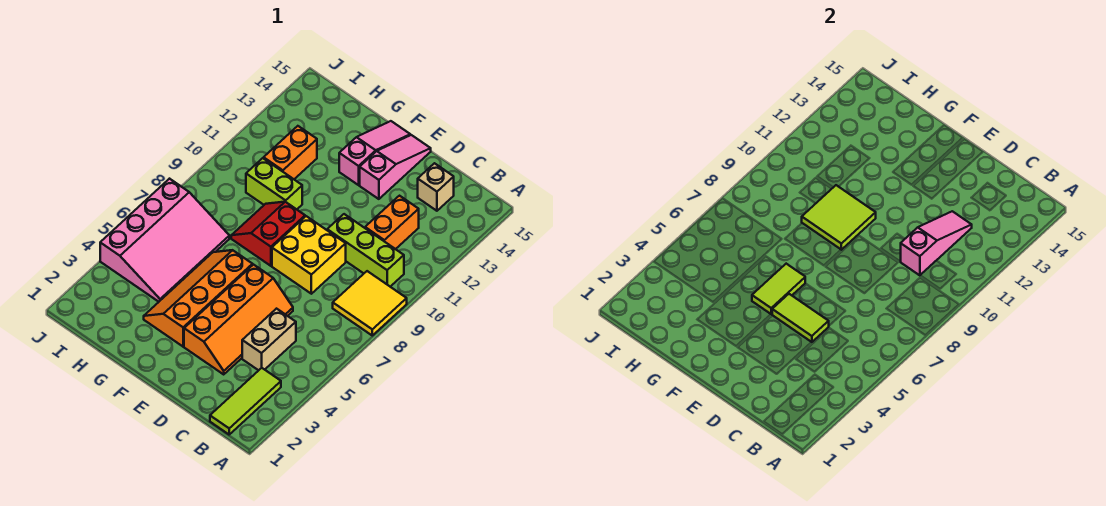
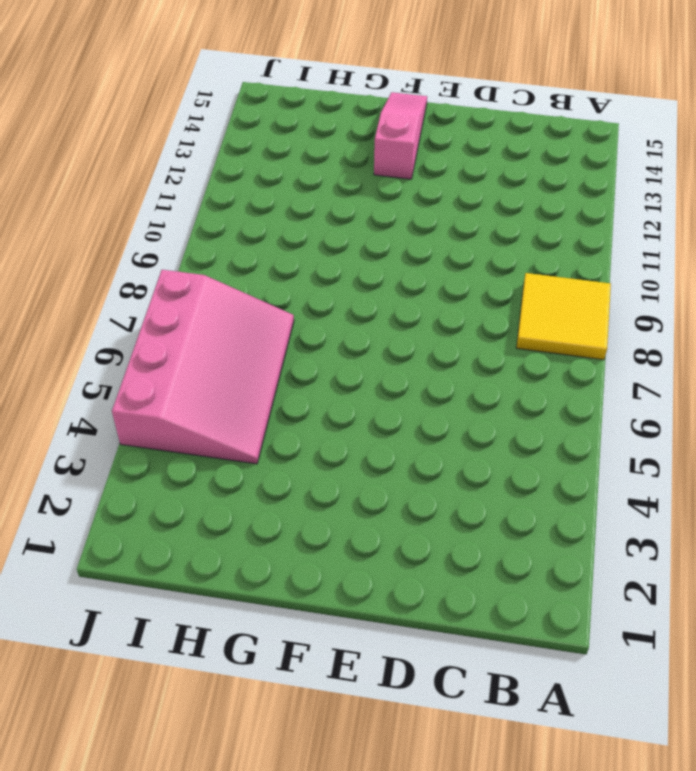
none -> lime tile B1:B3 level 1
none -> lime brick B10:D10 level 1
none -> tan brick C4:C5 level 1

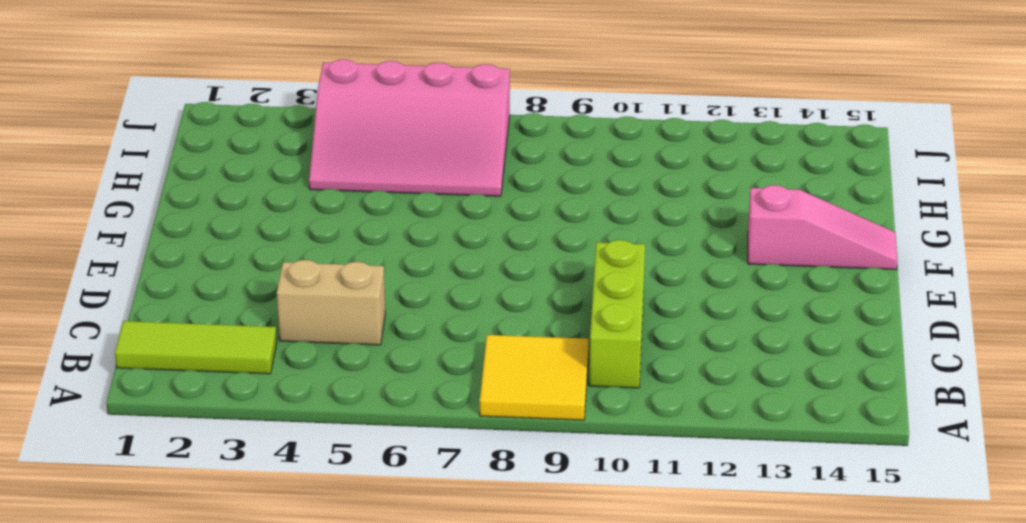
none -> orange brick C11:C12 level 1
none -> tan brick C14 level 1
none -> orange slope D3:E6 level 1 top E

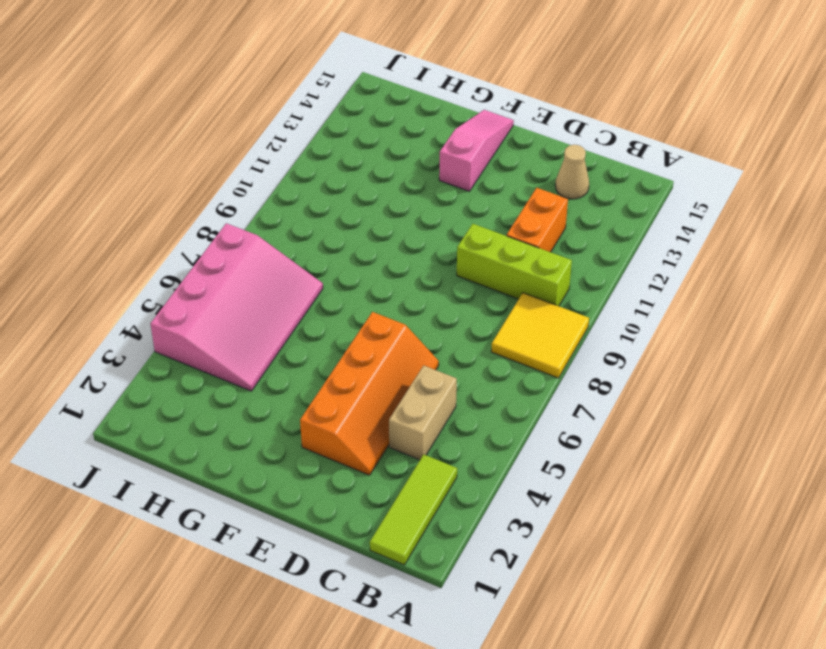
tan cone C14 level 1 -> tan brick C14 level 1
none -> yellow brick D8:E9 level 1
none -> pink slope E13:E15 level 1 top 13
none -> orange slope F3:G6 level 1 top F

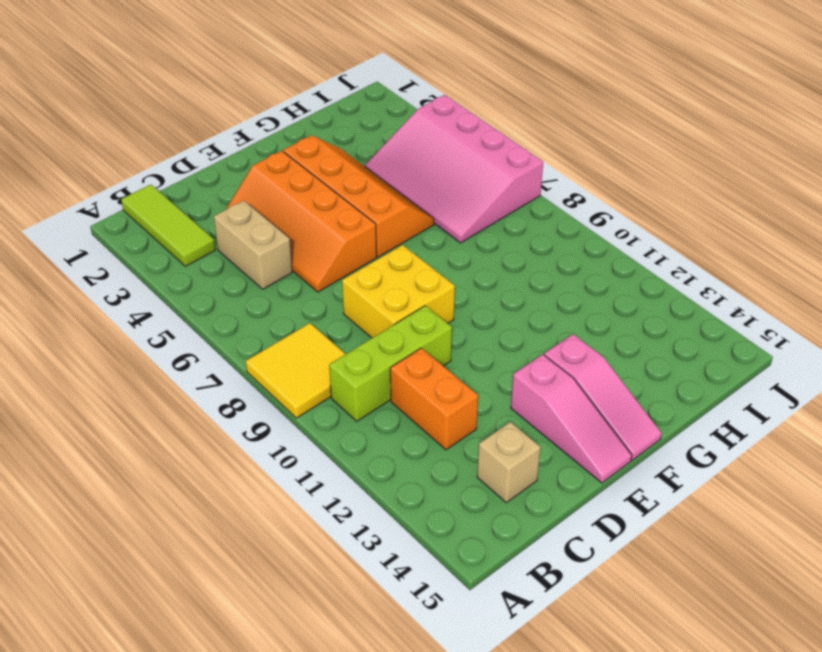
none -> red slope F8:G9 level 1 top F
none -> lime brick G10:H10 level 1
none -> orange brick H11:H12 level 1

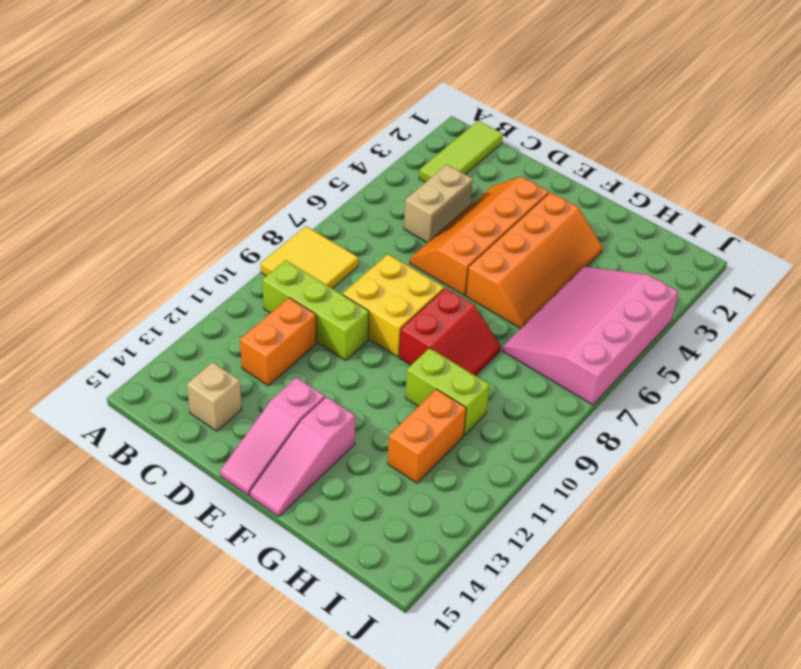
none -> pink slope C10:C12 level 2 top 10
none -> lime tile D5:E5 level 2
none -> lime tile F5:F6 level 2

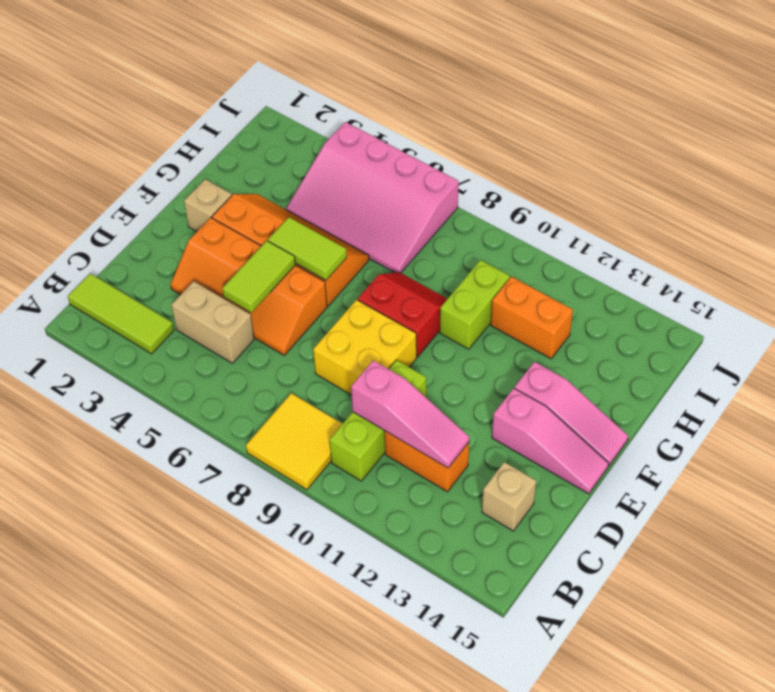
tan brick F2 level 1 -> none
none -> lime tile F9:G10 level 2

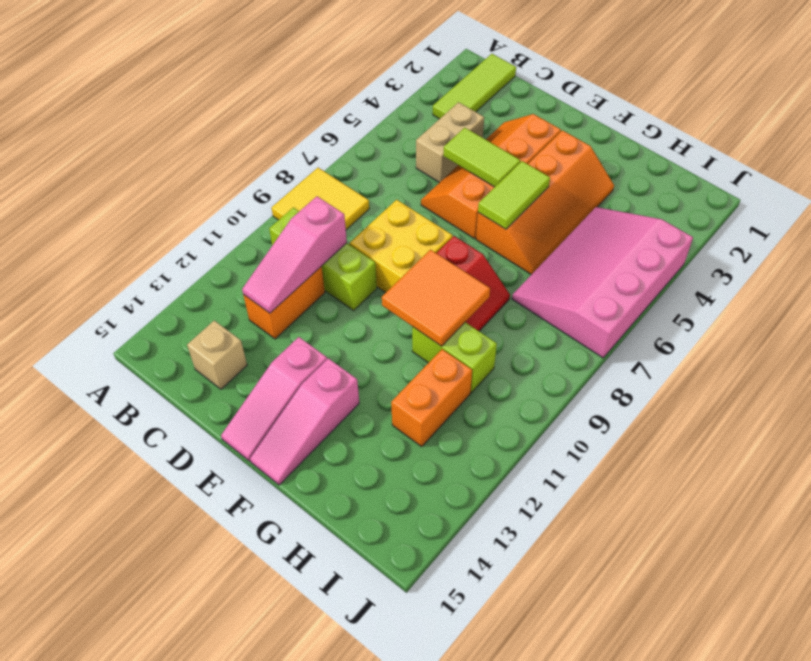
orange tile F9:G10 level 2 -> lime tile F9:G10 level 2

